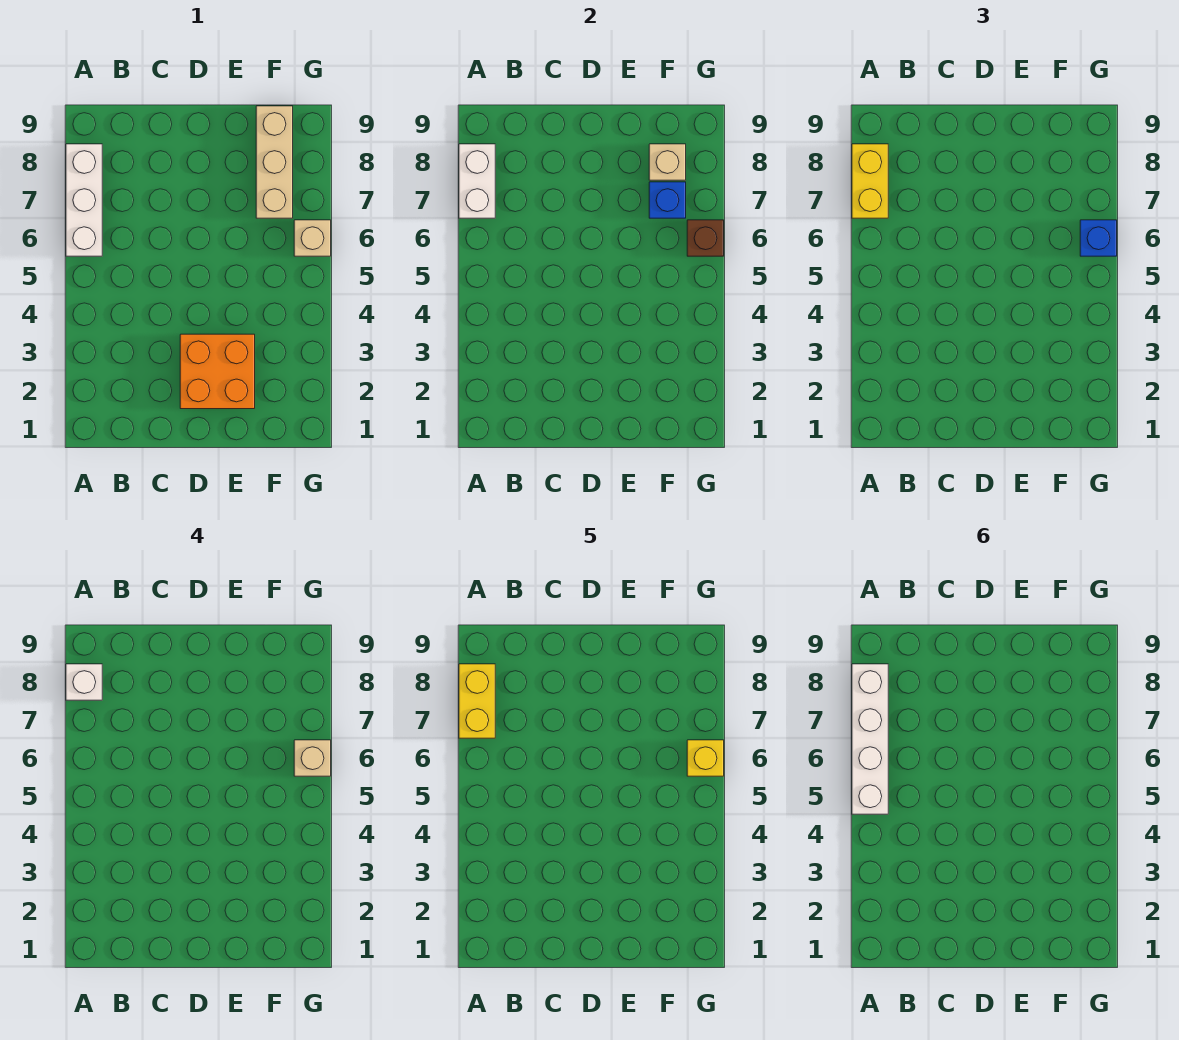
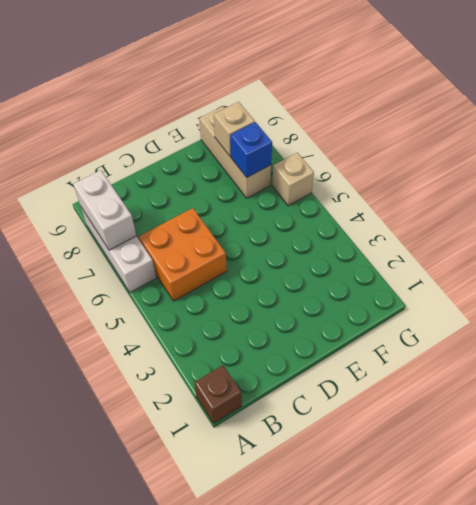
brown brick A1 level 1 -> brown brick G6 level 2
orange brick B5:C6 level 1 -> orange brick D2:E3 level 1
none -> yellow brick A7:A8 level 3
none -> blue brick G6 level 3
none -> white brick A8 level 4

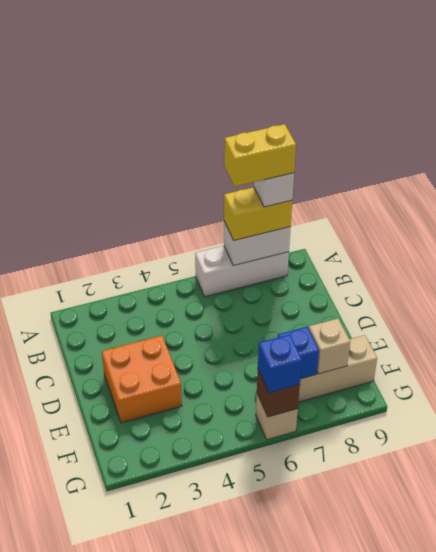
none -> tan brick G6 level 4
none -> yellow brick G6 level 5
none -> white brick A5:A8 level 6

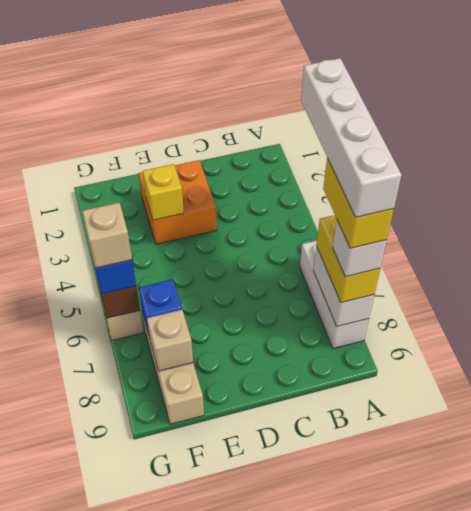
yellow brick E3 level 2 -> yellow brick G6 level 5

